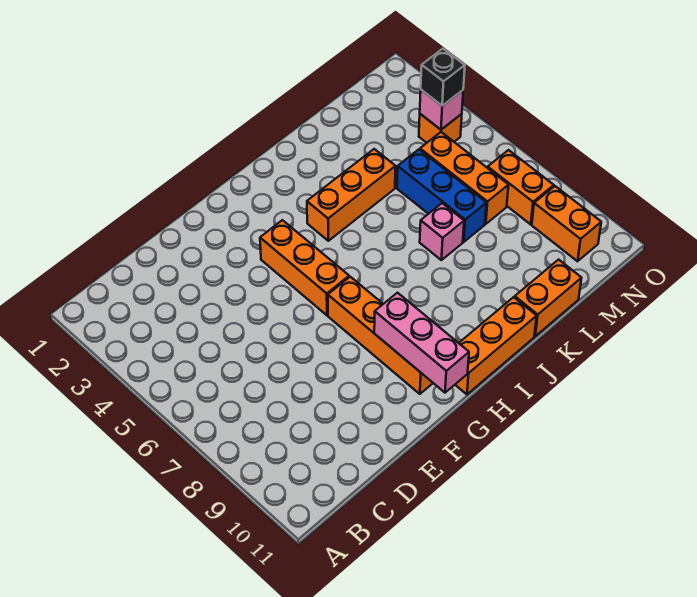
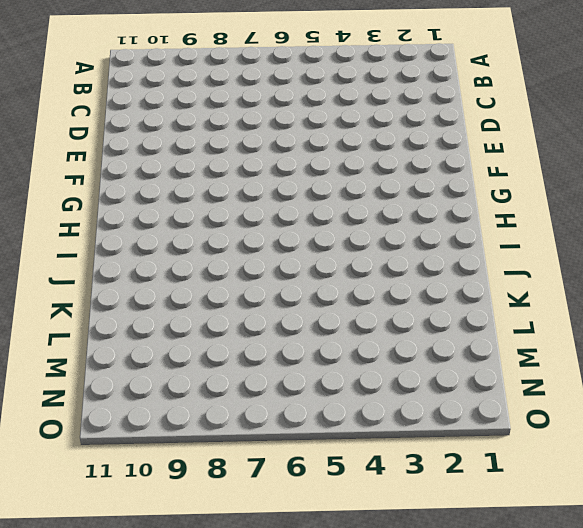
none -> orange brick G4:G6 level 1
none -> orange brick G7:G10 level 1
none -> orange brick H11:J11 level 1

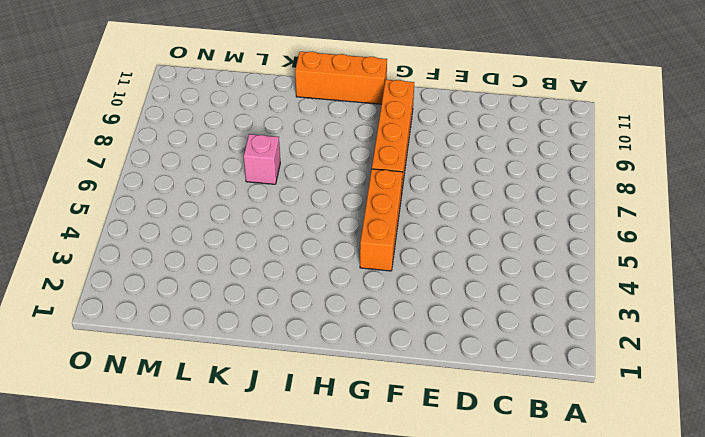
none -> orange brick I4:K4 level 1
none -> orange brick K11:L11 level 1
none -> blue brick L5:L7 level 1

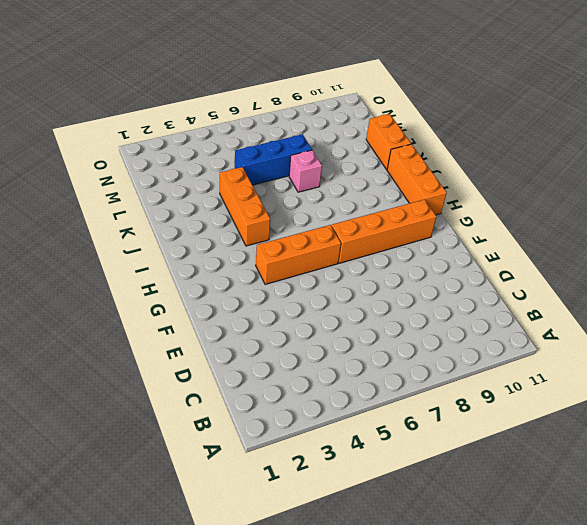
none -> orange brick M5:M7 level 1
none -> orange brick N4 level 1
none -> orange brick N7:N8 level 1

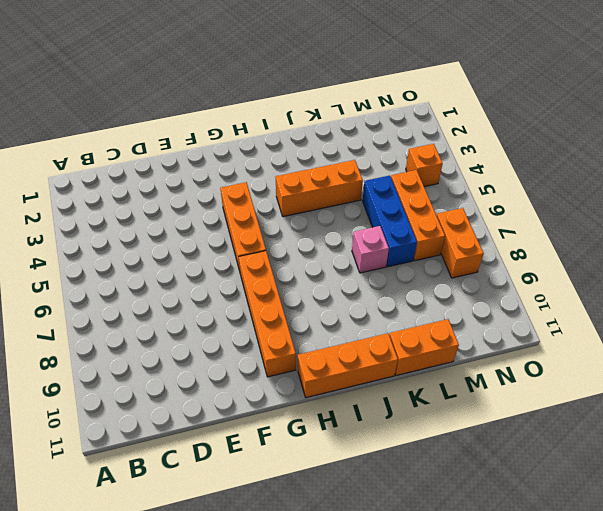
none -> orange brick N9:N10 level 1
none -> pink brick G9:G11 level 2
none -> pink brick N4 level 2

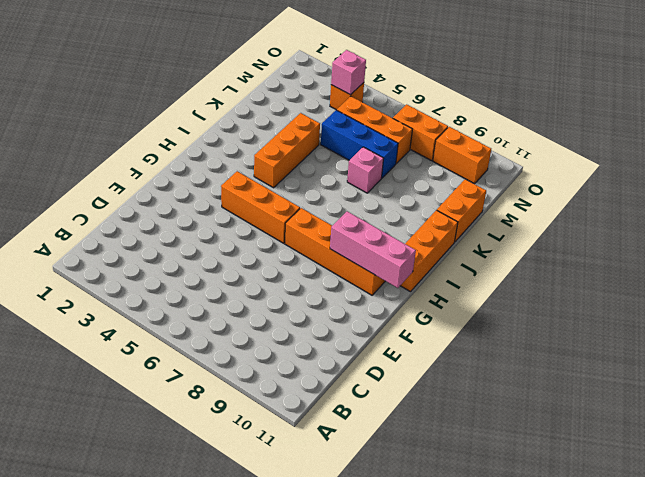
none -> black brick N4 level 3

